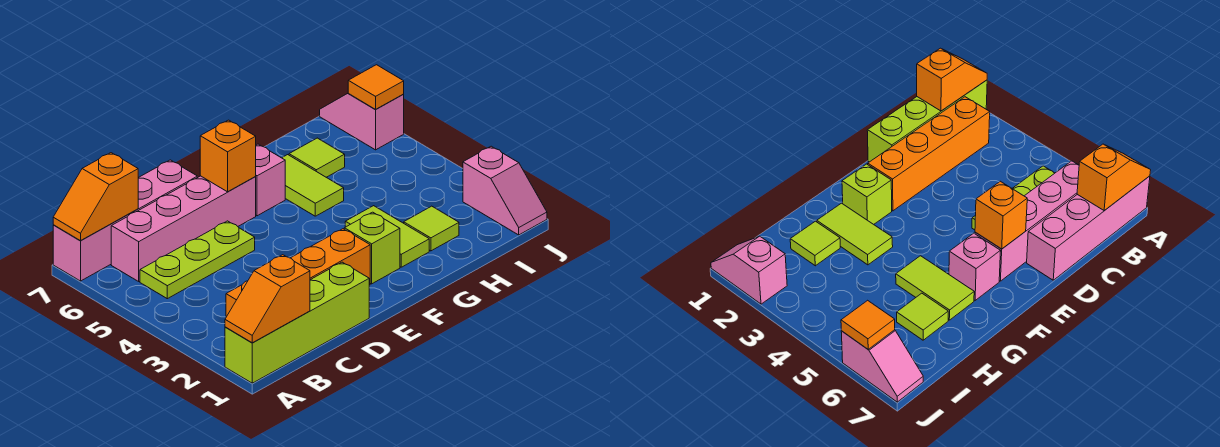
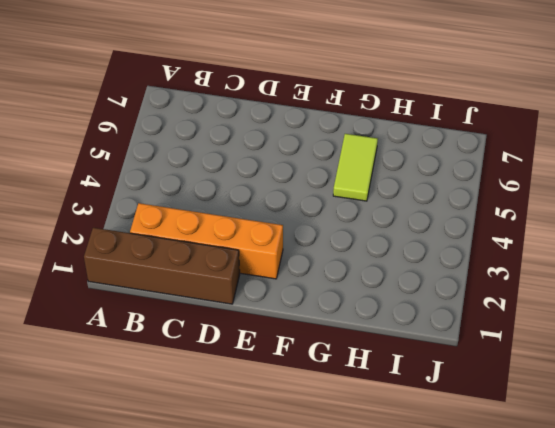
brown brick A1:D1 level 1 -> lime brick A1:D1 level 1
none -> pink brick A7:D7 level 1
none -> lime plate B5:D5 level 1
none -> pink brick B6:E6 level 1

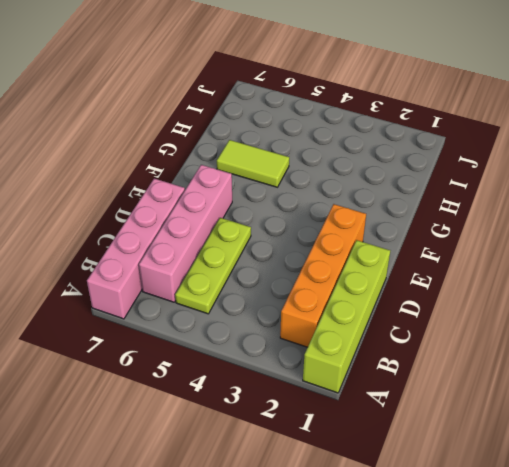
none -> lime brick F2 level 1
none -> pink brick F6 level 1
none -> lime tile G2:G3 level 1

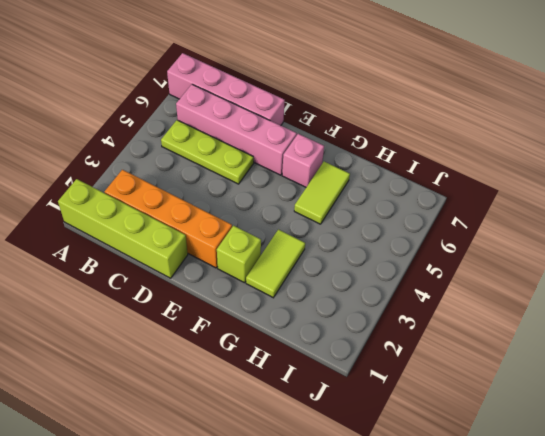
none -> lime tile H2 level 1
none -> lime tile H6 level 1
none -> pink slope J1:J2 level 1 top 2

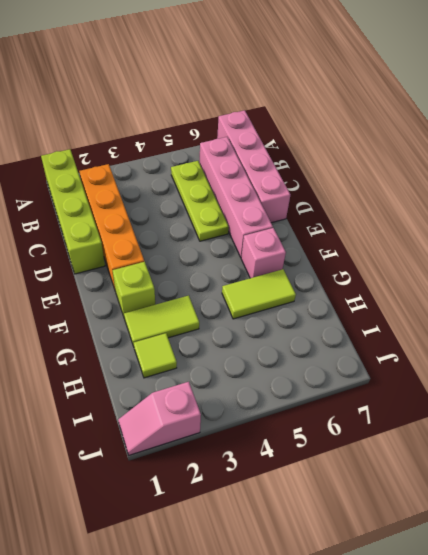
none -> lime tile H6 level 1
none -> pink slope J6:J7 level 1 top 6
none -> orange slope A1:B1 level 2 top B

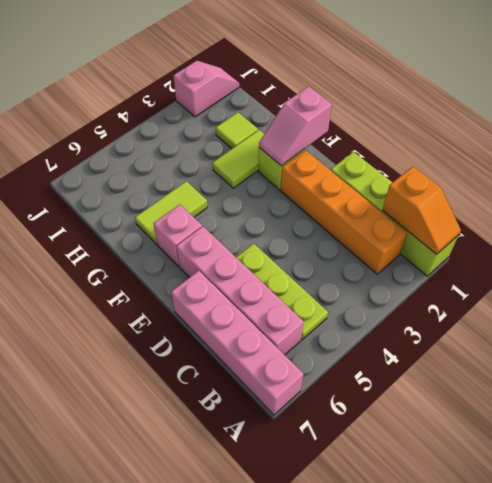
pink slope F1:F2 level 2 top 1 -> pink slope J6:J7 level 1 top 6
none -> lime tile H6 level 1
none -> orange slope A7:B7 level 2 top B
none -> orange brick E6 level 2

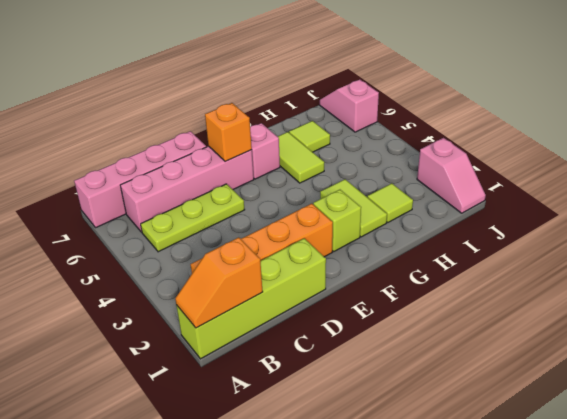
none -> orange slope A7:B7 level 2 top B
none -> orange tile J6 level 2

